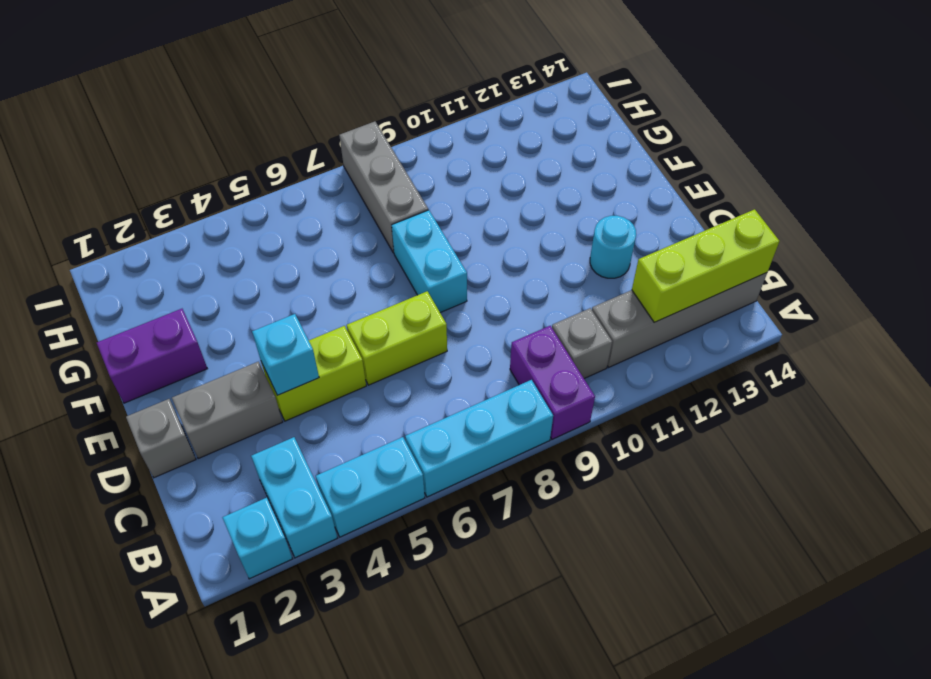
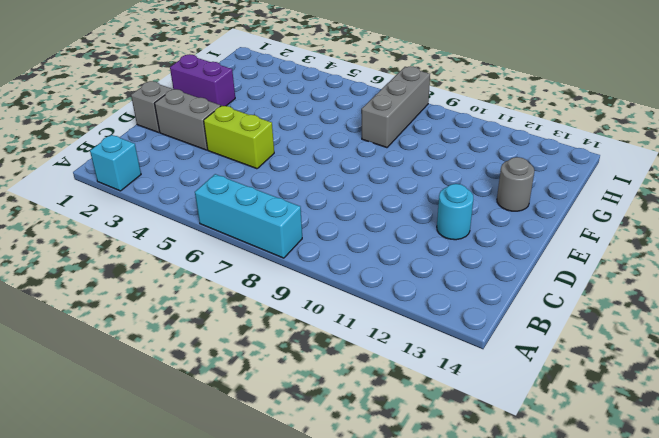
grey round brick F13 level 1 -> none
none -> cyan brick A3:B3 level 1
none -> cyan brick A4:A5 level 1
none -> purple brick A9:B9 level 1

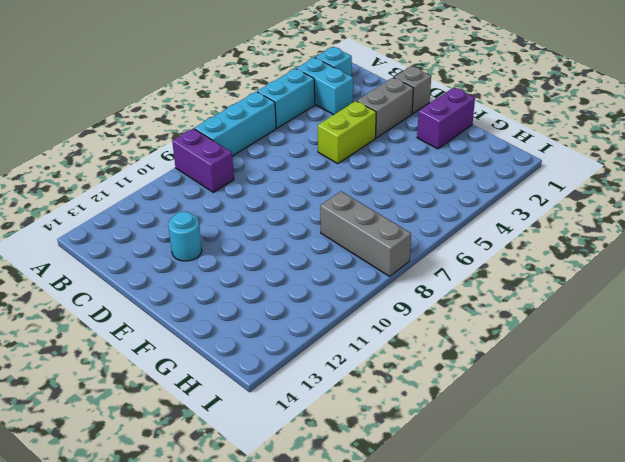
none -> grey brick B10 level 1
none -> grey brick B11:B14 level 1
none -> lime brick D6:D7 level 1

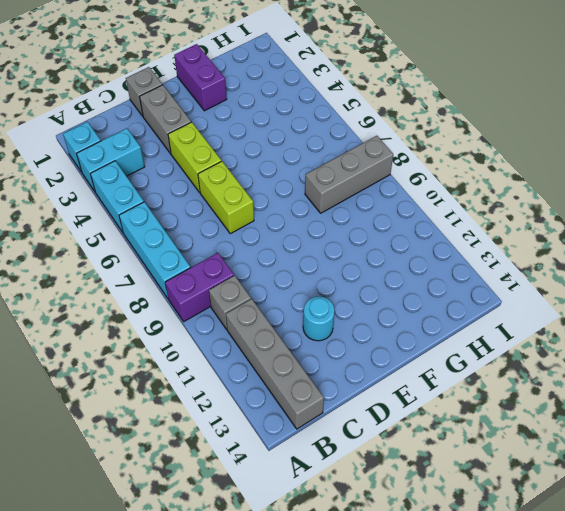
none -> cyan brick E8:F8 level 1
none -> lime brick B12:B14 level 2
none -> cyan brick D4 level 2

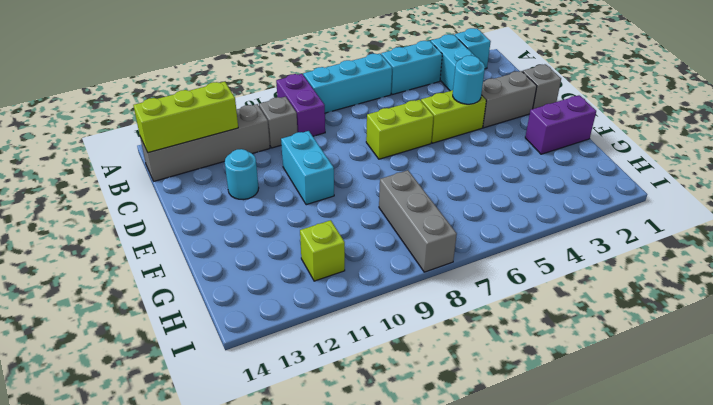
cyan round brick D4 level 2 -> cyan brick D4 level 2
cyan brick D10:E10 level 1 -> cyan brick E8:F8 level 1
lime brick H11 level 1 -> none

